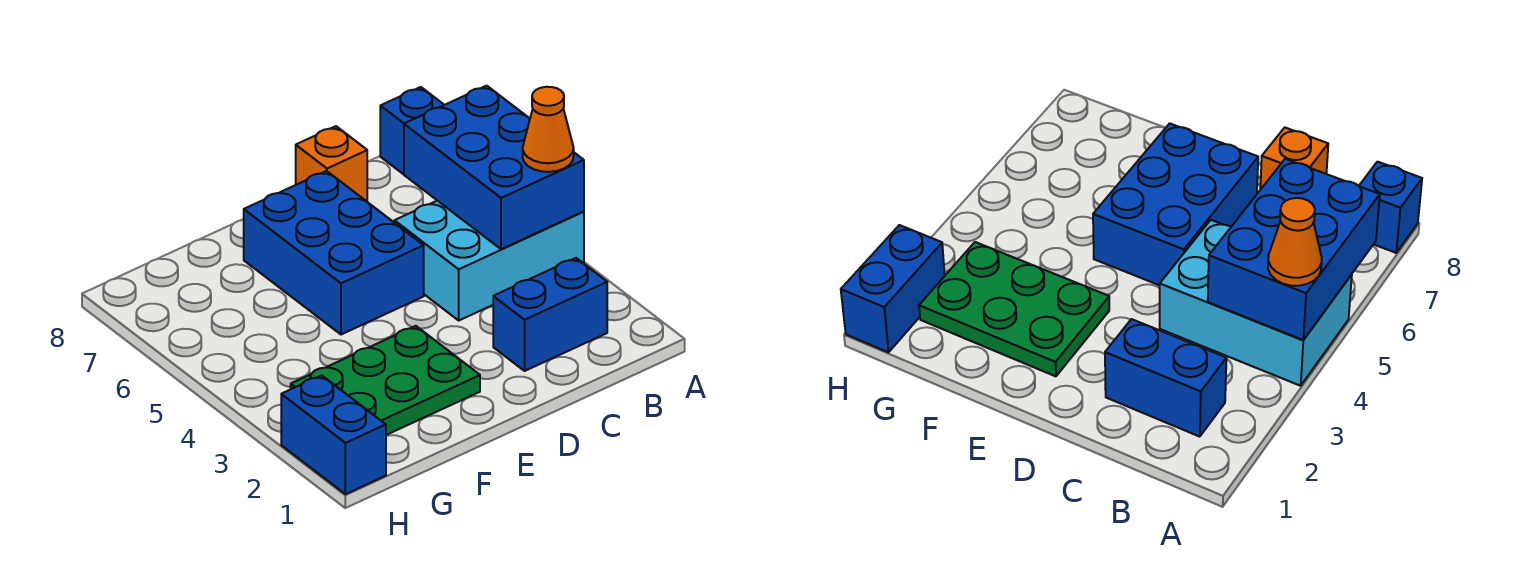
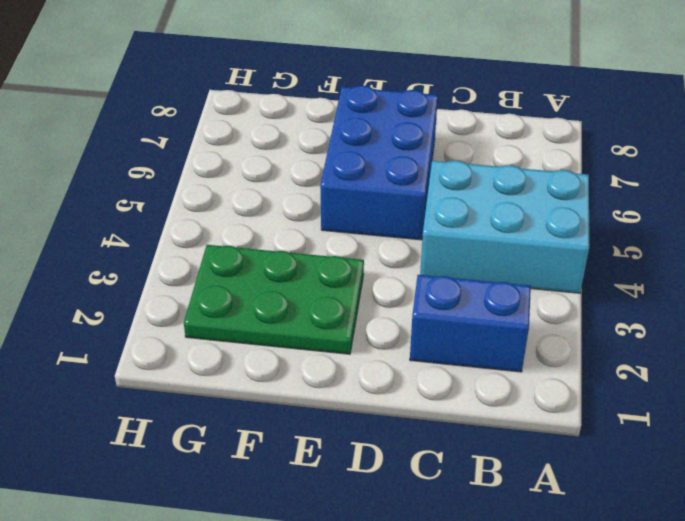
none -> blue brick A8 level 1
none -> orange brick C8 level 1

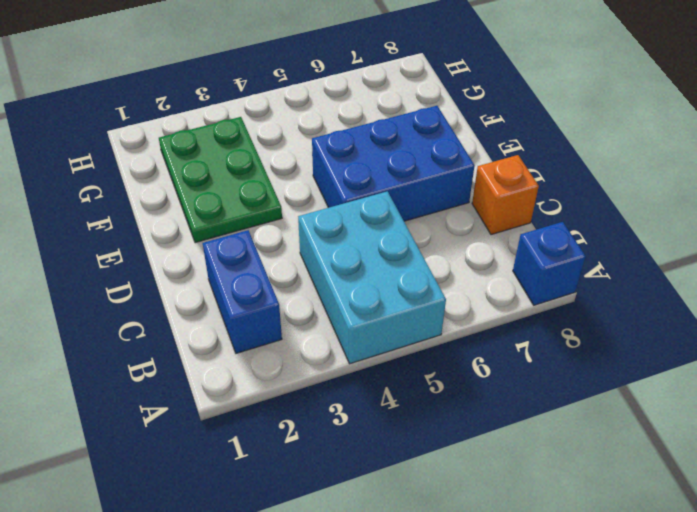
none -> blue brick H1:H2 level 1
none -> blue brick A4:B6 level 2

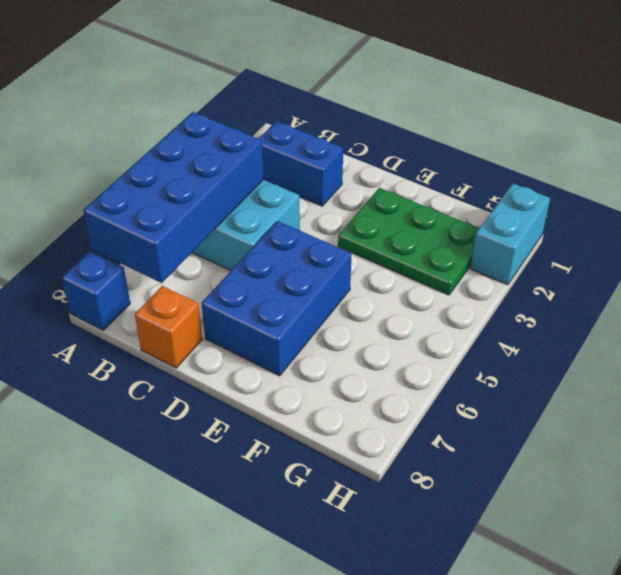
blue brick A4:B7 level 2 -> blue brick A4:B6 level 2
cyan brick H1:H2 level 1 -> blue brick H1:H2 level 1
none -> orange cone A4 level 3

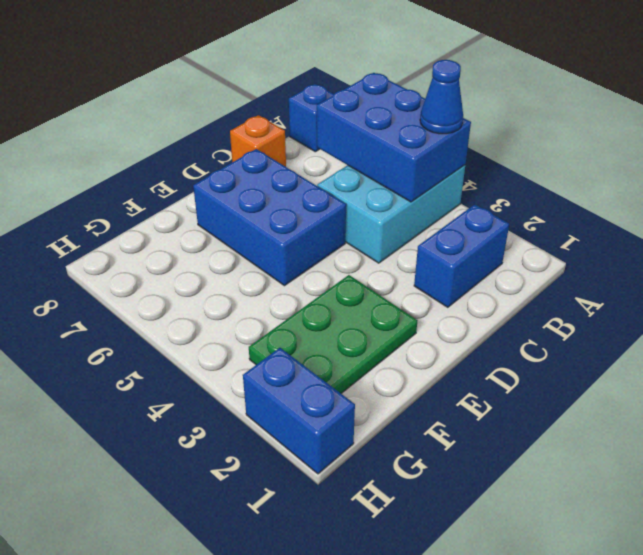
blue cone A4 level 3 -> orange cone A4 level 3

